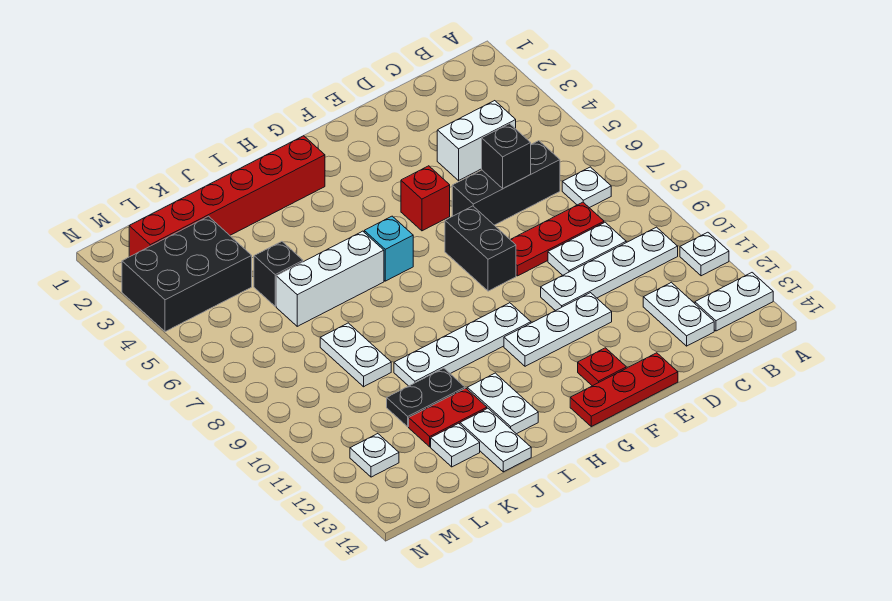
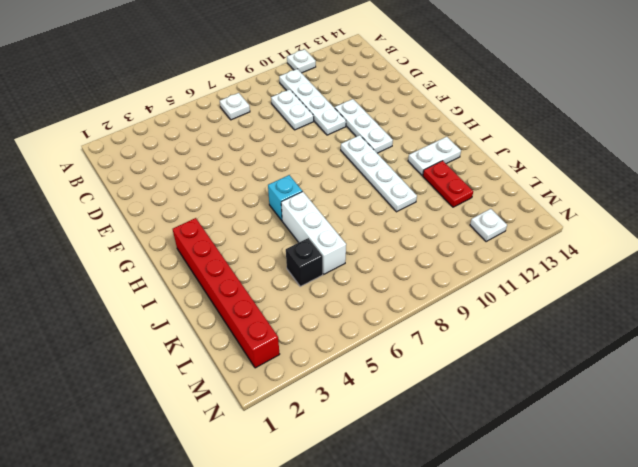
none -> white plate A13:B13 level 1
none -> white brick C4:D4 level 1
none -> black brick C6:E6 level 1

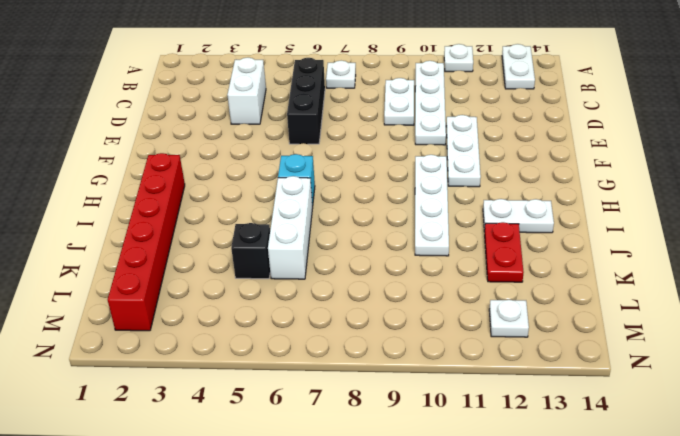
none -> red plate C8:E8 level 1
none -> white plate C12:C13 level 1
none -> red plate E14:G14 level 1

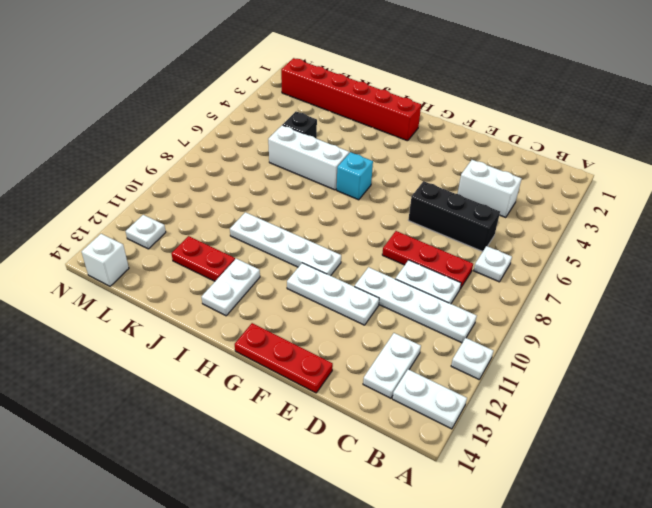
white brick M14 level 1 -> none
none -> red brick F5 level 1
none -> black brick F7:F8 level 1
none -> red plate F13 level 1

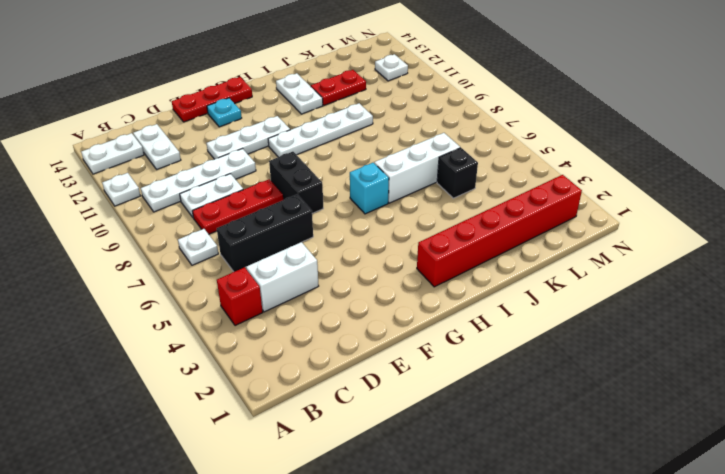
red brick B4 level 1 -> red brick F5 level 1
cyan plate F13 level 1 -> red plate F13 level 1
none -> black plate J11:K11 level 1
none -> white plate J13:J14 level 1
none -> white plate K8:K9 level 1

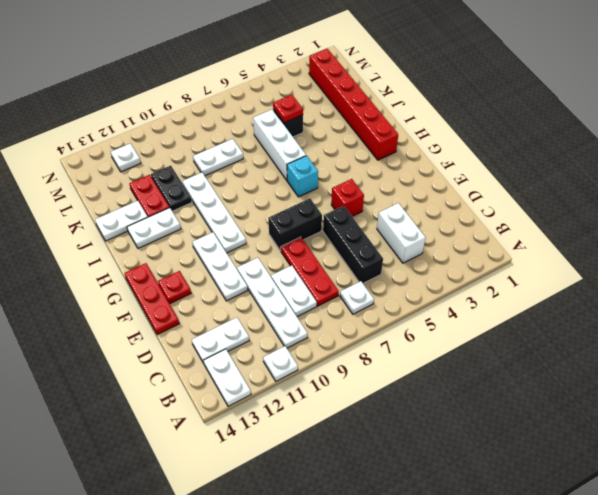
red plate K5 level 2 -> none
none -> white plate K13 level 1
none -> black brick L3:N4 level 1
none -> black brick D6 level 2

